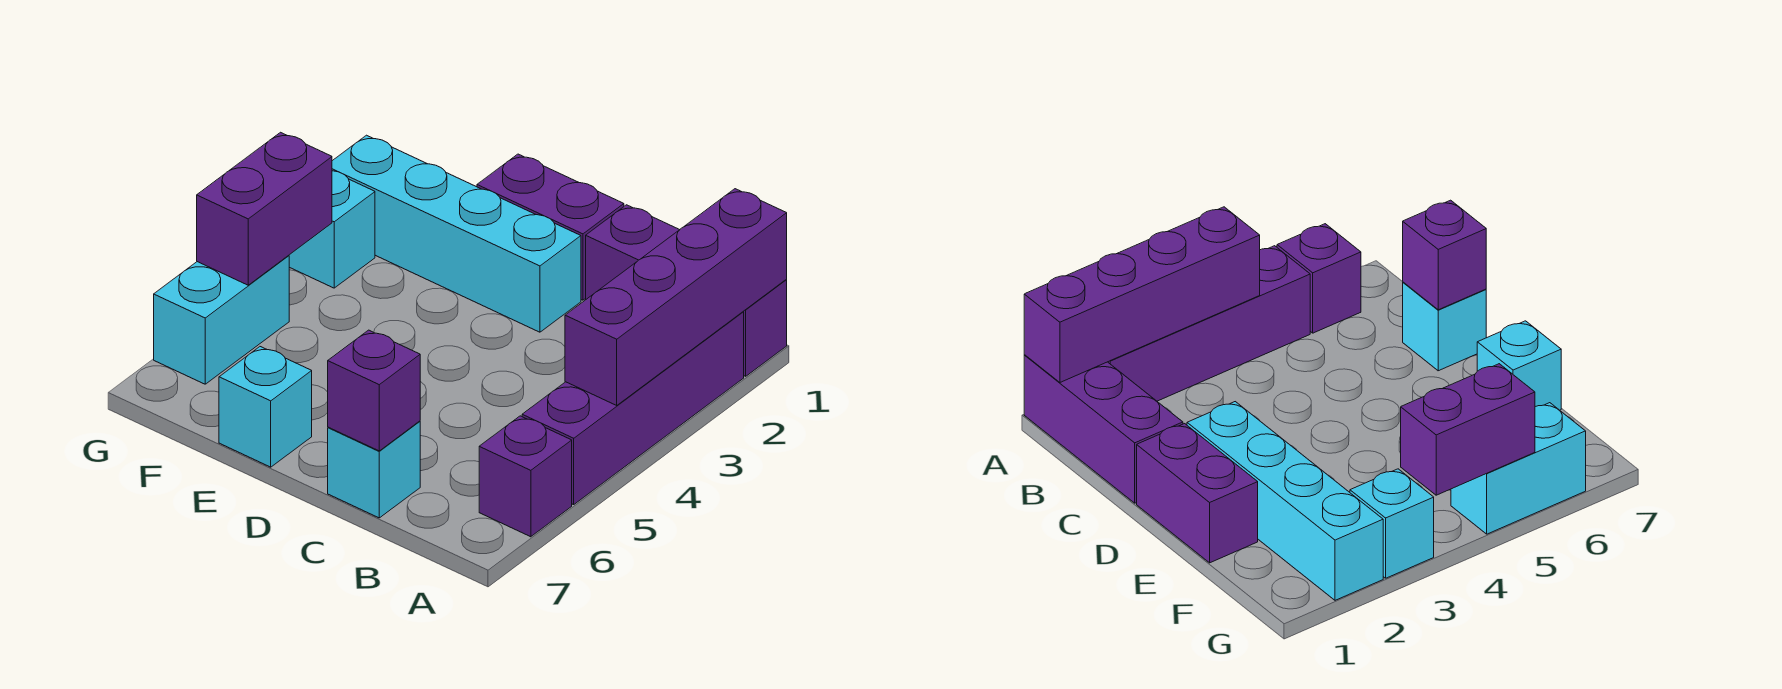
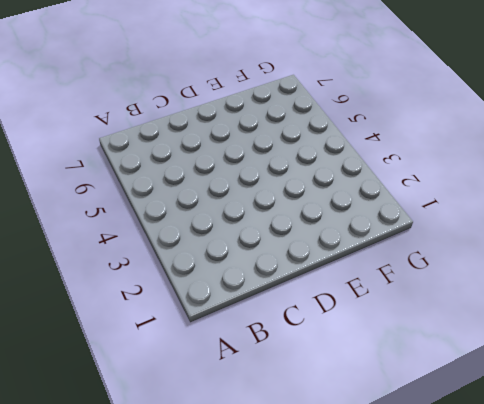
none -> purple brick A1:C1 level 1
none -> purple brick A2:A5 level 1
none -> purple brick A6 level 1

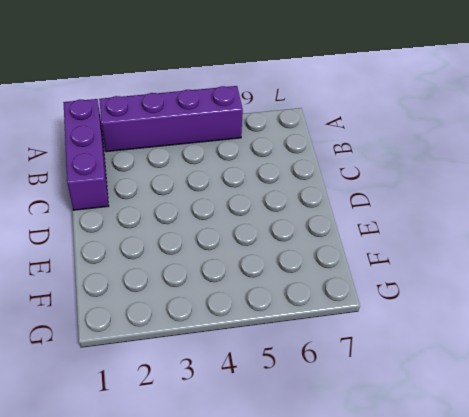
none -> purple brick A6 level 1
none -> cyan brick C7 level 1
none -> purple brick D1:E1 level 1

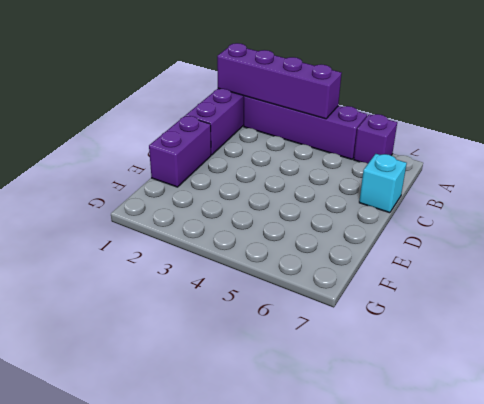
none -> cyan brick D2:G2 level 1
none -> cyan brick E7 level 1
none -> cyan brick G3 level 1

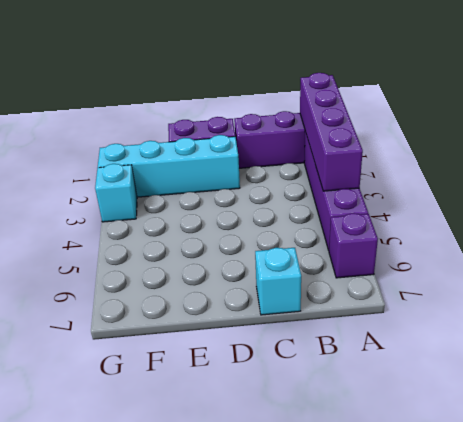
none -> cyan brick E7 level 1
none -> cyan brick G5:G6 level 1
none -> purple brick C7 level 2

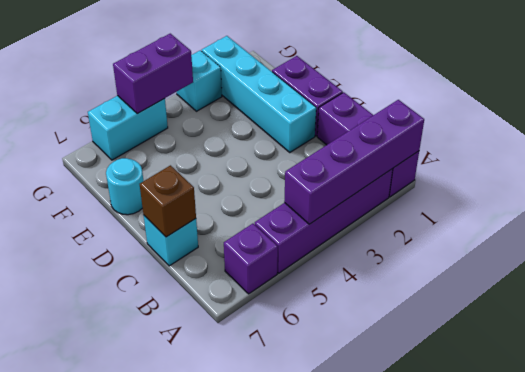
brown brick C7 level 2 -> purple brick C7 level 2
cyan round brick E7 level 1 -> cyan brick E7 level 1

